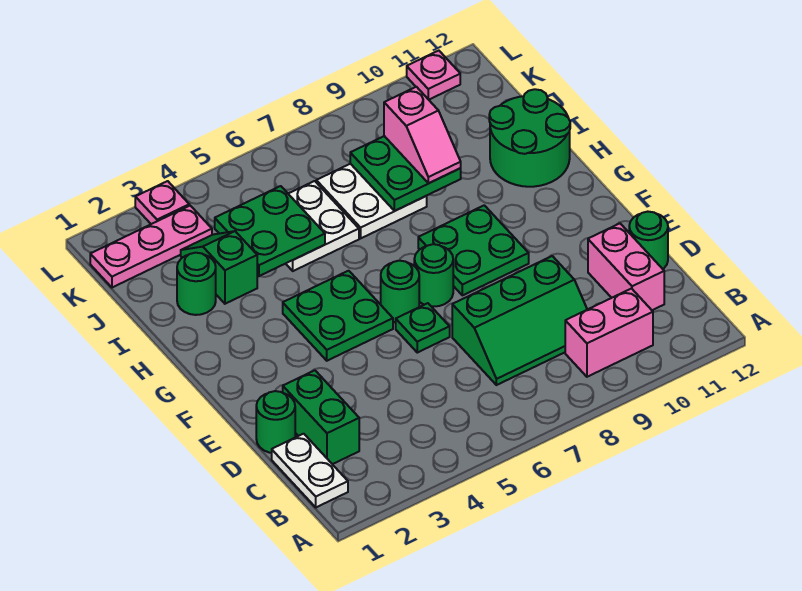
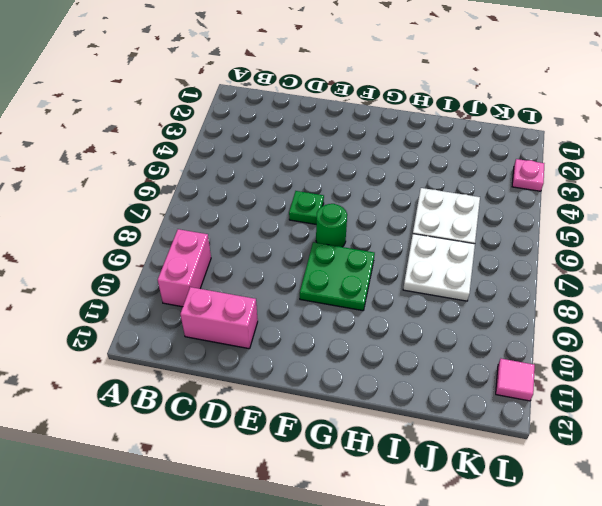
pink tile L11 level 1 -> pink plate L11 level 1
none -> white plate B1:C1 level 1
none -> green brick C2:D2 level 1
none -> green slope C7:D9 level 1 top D

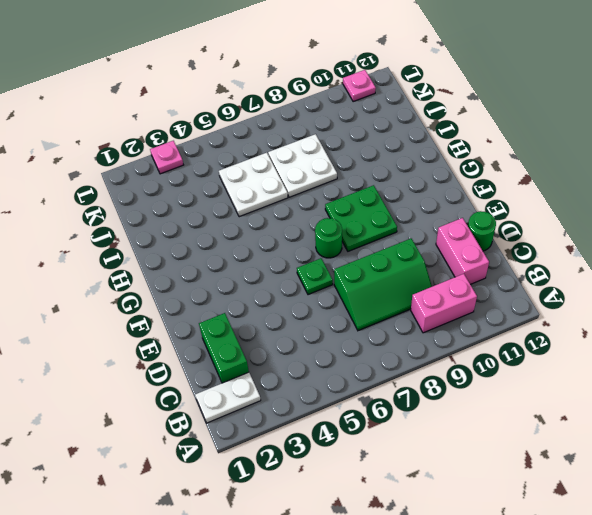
white plate B1:B2 level 1 -> white plate B1:C1 level 1
none -> green round brick D1 level 1
none -> green plate F4:G5 level 1
none -> green round brick F6 level 1

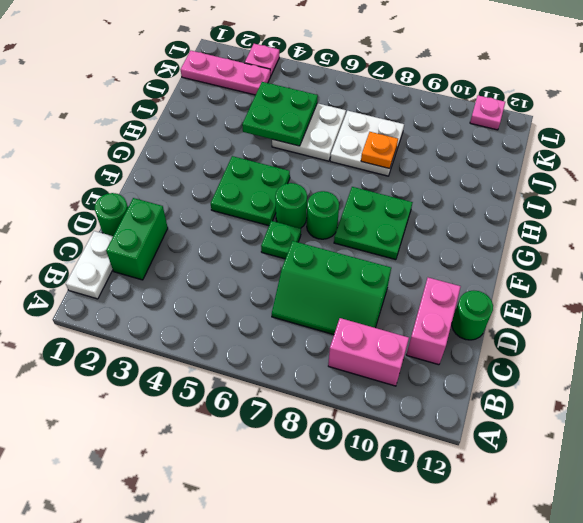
orange plate I8 level 2 -> green plate I8:J9 level 2
none -> green round brick H11:I12 level 1
none -> green round brick I2 level 1
none -> green slope I3:J3 level 1 top I

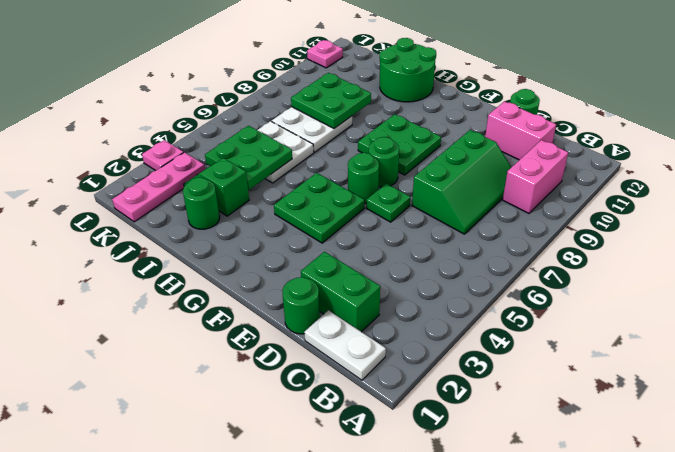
none -> pink slope I9:J9 level 3 top J

